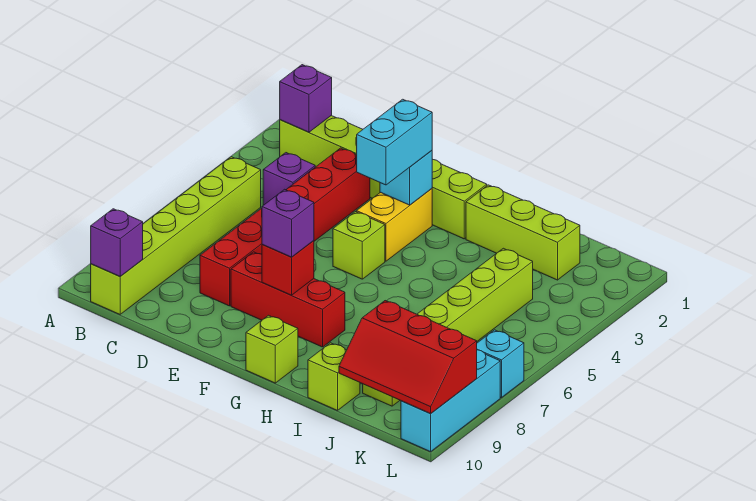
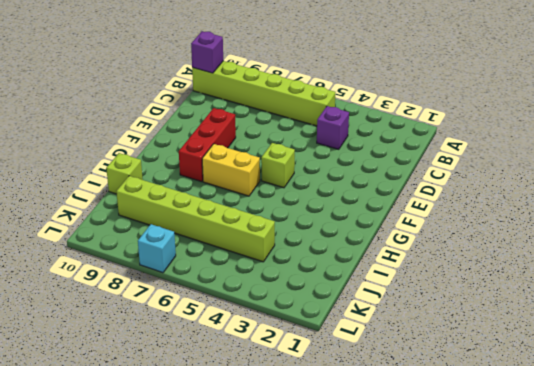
yellow brick G6:G7 level 1 -> yellow brick F3:F4 level 1
none -> lime brick B2:G2 level 1
none -> red brick D3:D8 level 1
none -> lime brick G10 level 1

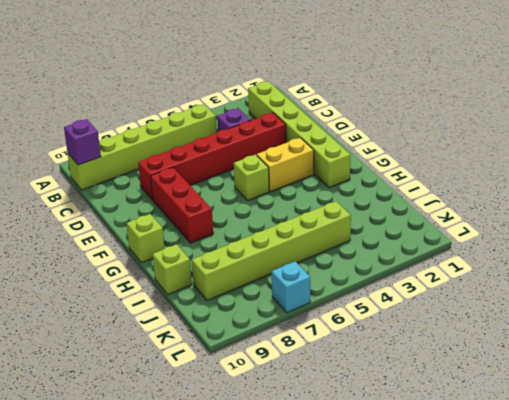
none -> lime brick H2:J2 level 1
none -> cyan brick L8:L10 level 1
none -> purple brick B2 level 2

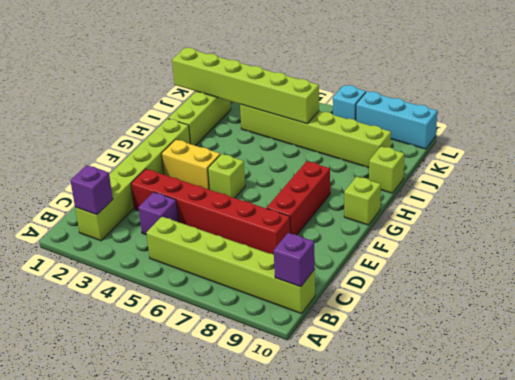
lime brick J1:J6 level 2 -> none
none -> cyan brick F3 level 2
none -> red brick F8 level 2
none -> red slope J9:L10 level 2 top 9

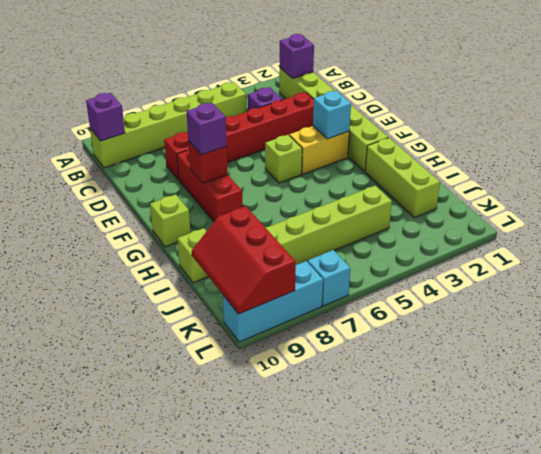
none -> cyan brick F3:F4 level 3

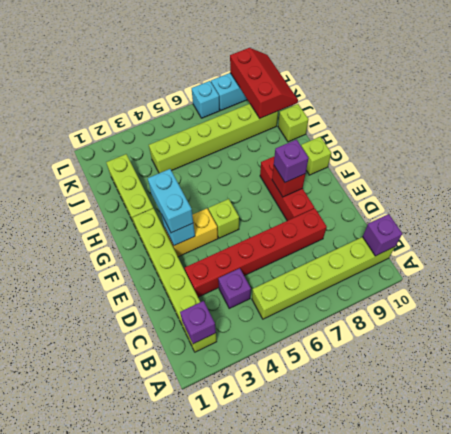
cyan brick F3:G3 level 3 -> cyan brick F3:F4 level 3

